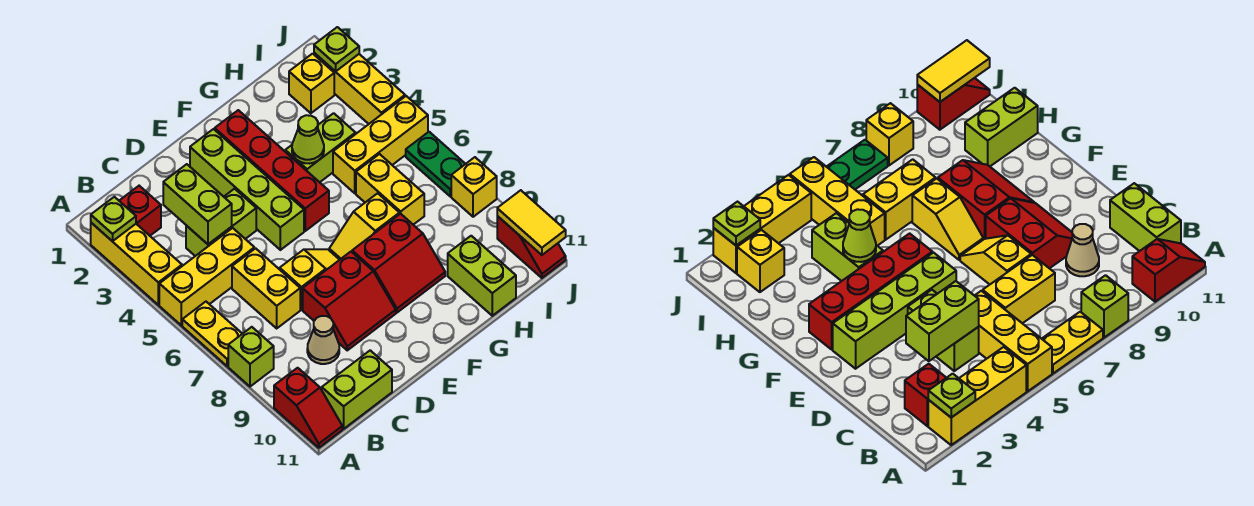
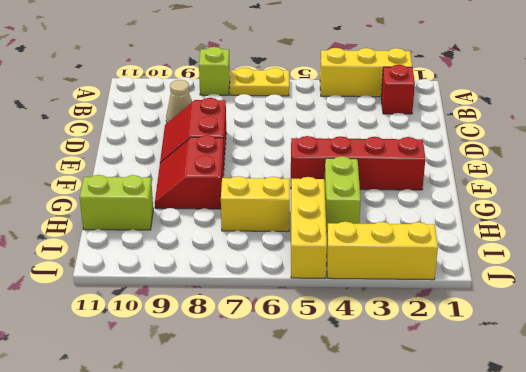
none -> yellow brick A5:C5 level 1
none -> red slope A10:A11 level 1 top 10
none -> lime brick B11:C11 level 1
none -> lime brick C4:D4 level 1

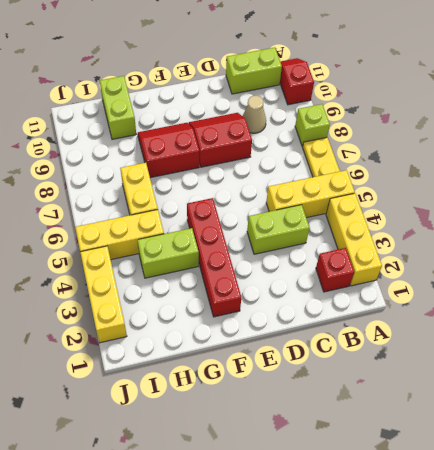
none -> yellow brick C6:C7 level 1
none -> yellow slope D7:E7 level 1 top D
none -> lime brick E2:E5 level 1
none -> yellow slope F7:G7 level 1 top G

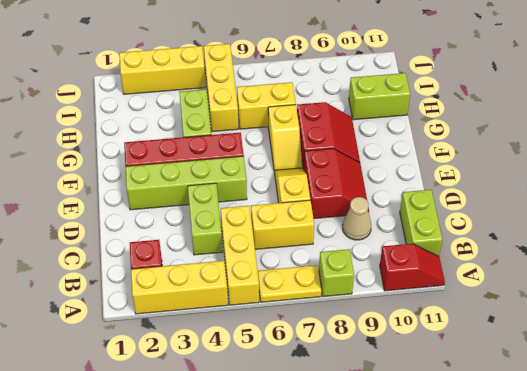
none -> yellow brick I2 level 1
none -> green plate J6:J7 level 1
none -> yellow brick J8 level 1
none -> red slope J10:J11 level 1 top 10

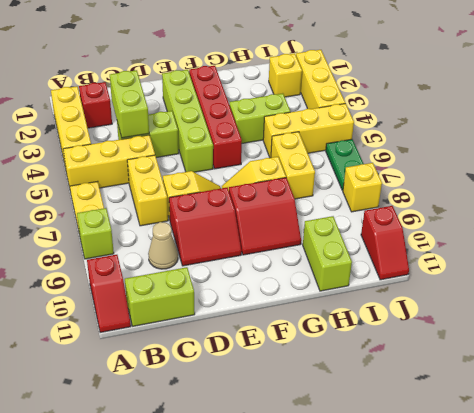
none -> lime plate A2 level 2
none -> lime cone G4 level 2
none -> lime plate J2 level 2
none -> yellow tile J10:J11 level 2

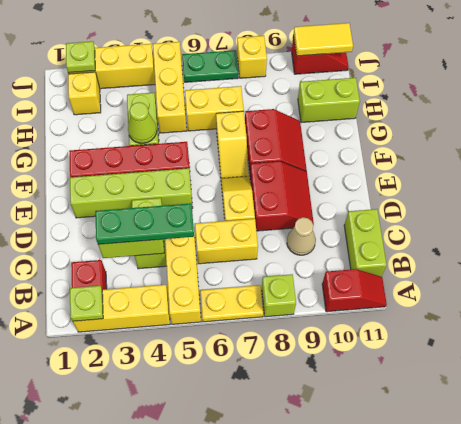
green plate C3:C5 level 3 -> none

